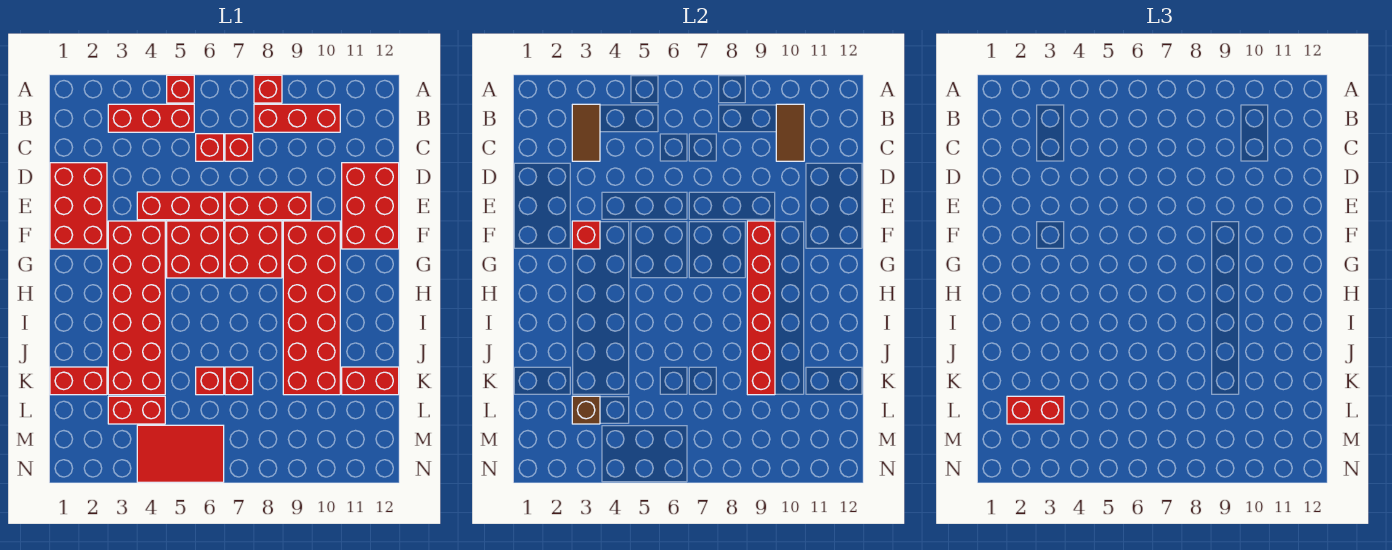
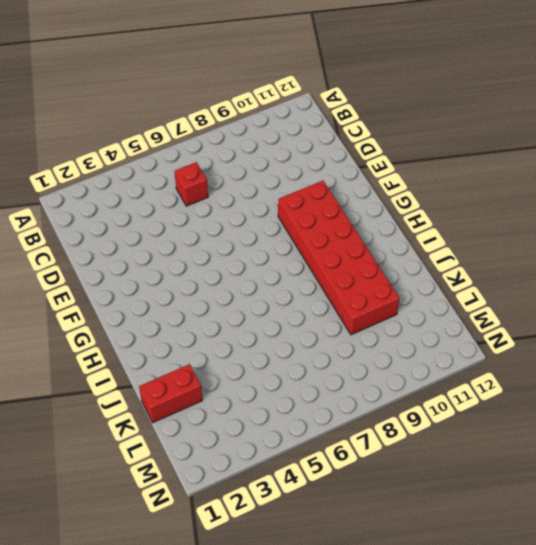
none -> red brick A5 level 1
none -> red brick A8 level 1
none -> red brick B3:B5 level 1

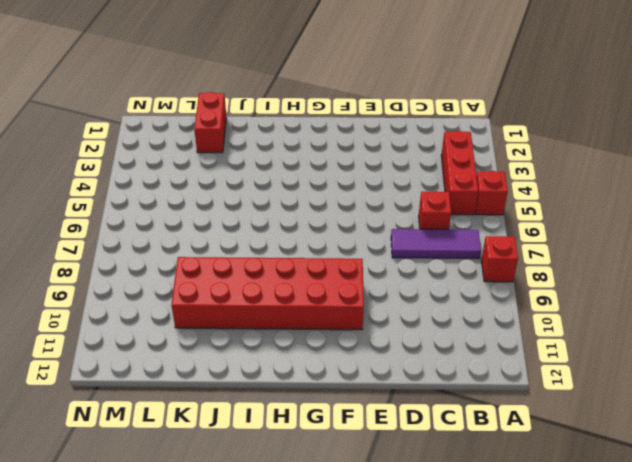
purple tile B7:D7 level 1 -> red brick C7 level 1
none -> red brick B8:B10 level 1
none -> red brick D1:F2 level 1
none -> red brick D11:F12 level 1

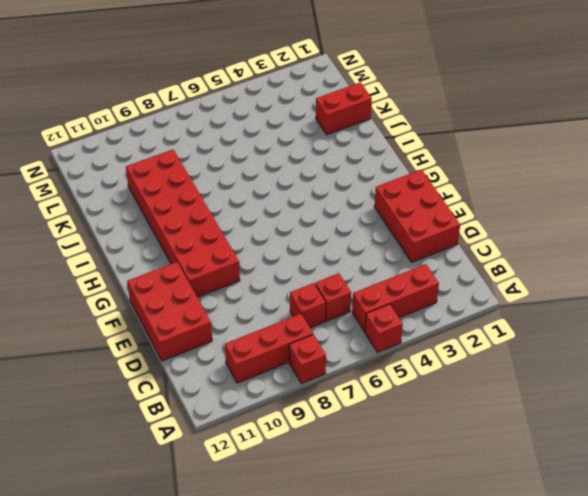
none -> red brick E4:E6 level 1
none -> red brick E7:E9 level 1
none -> red brick F3:K4 level 1

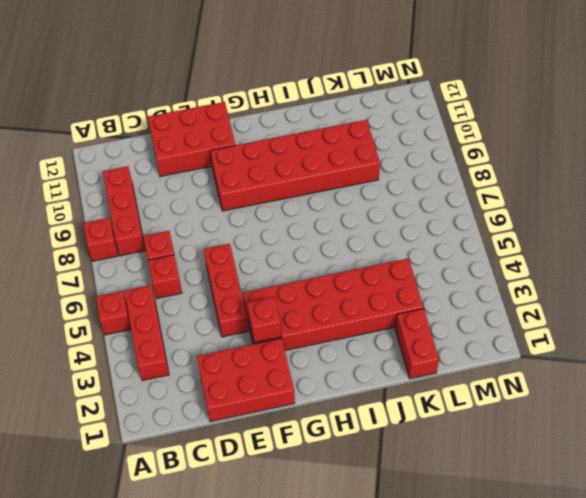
none -> red brick E7:E9 level 1
none -> red brick F5:G6 level 1
none -> red brick F7:G8 level 1

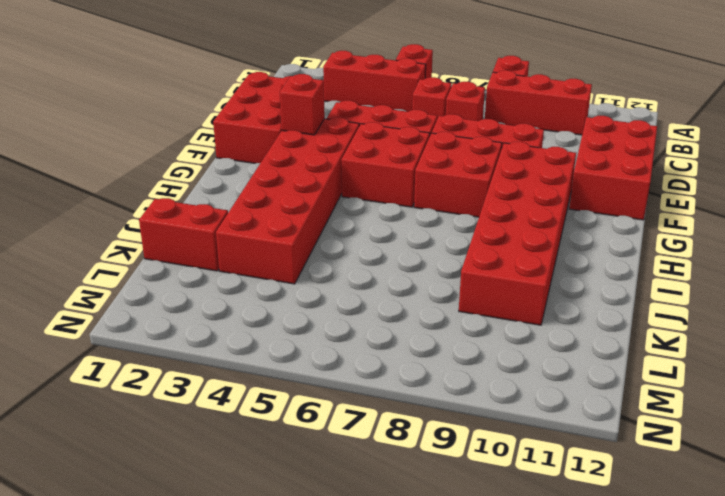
none -> red brick K6 level 1
none -> red brick K7 level 1
none -> red brick K11:K12 level 1

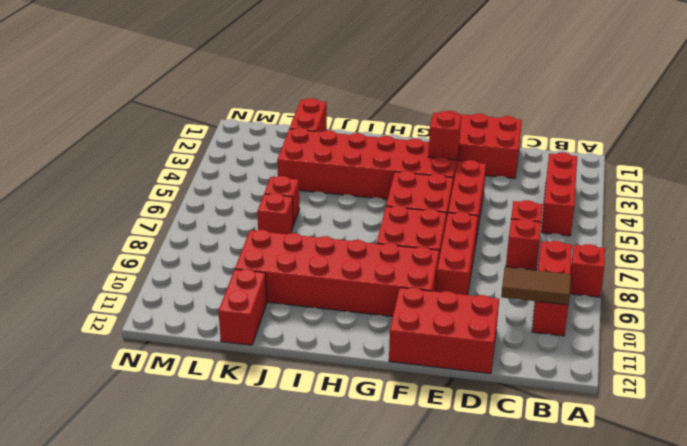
none -> red brick A5 level 1
none -> red brick L3:L4 level 1
none -> red tile M4:N6 level 1

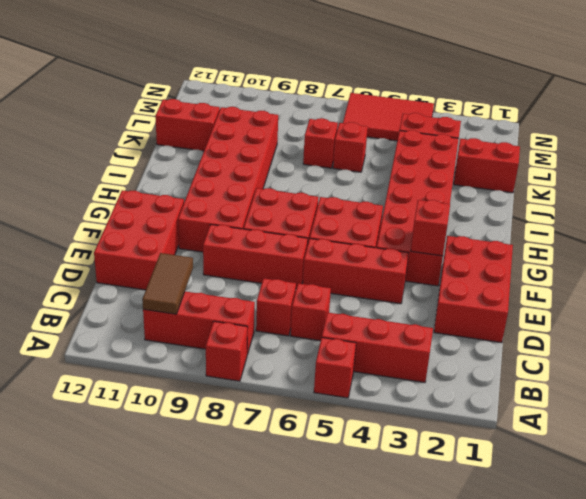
none -> brown tile B3:C3 level 2
none -> red brick F9:K9 level 2
none -> brown brick L3 level 2

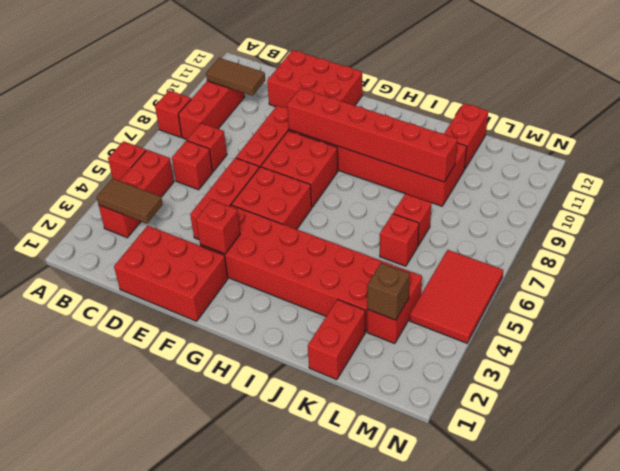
none -> red brick L2:L3 level 3

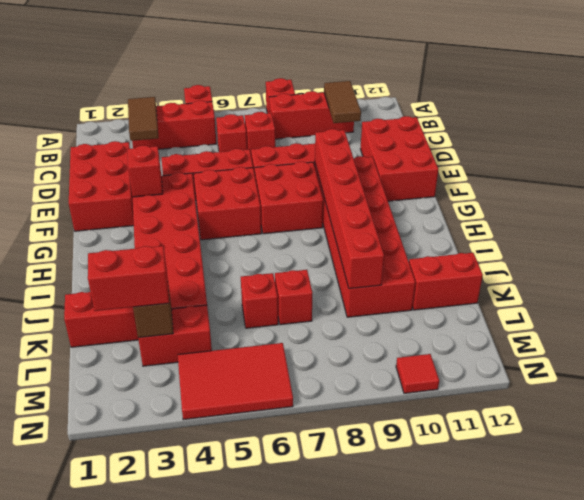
red tile N10 level 1 -> none

